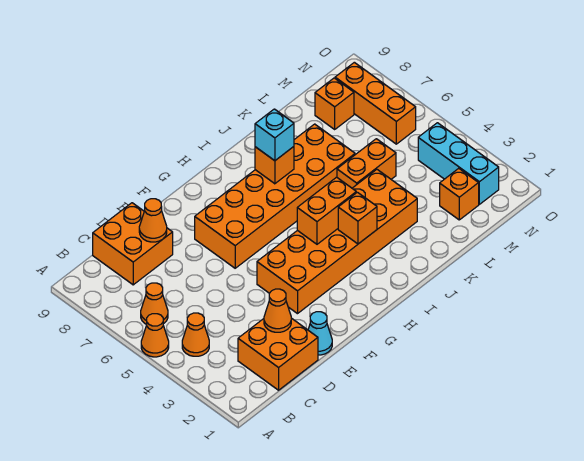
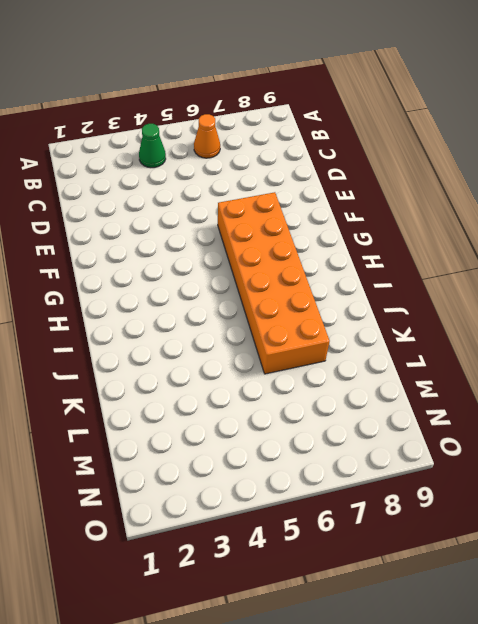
green cone B4 level 1 -> orange cone B4 level 1
none -> orange cone A5 level 1
none -> orange brick C1:D2 level 1
none -> orange brick C8:D9 level 1

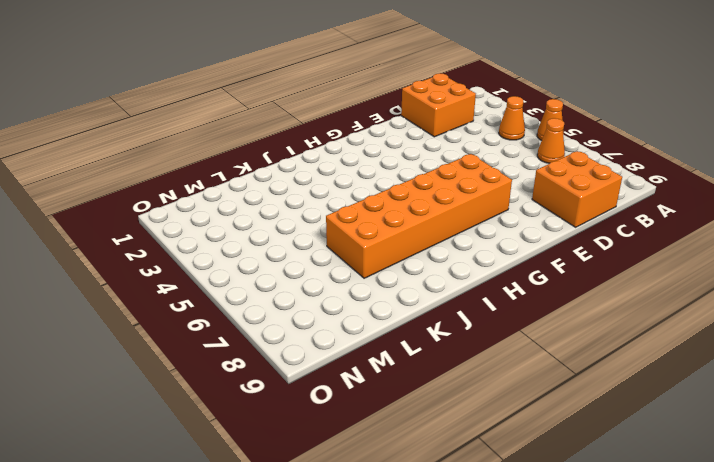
none -> cyan cone E1 level 1
none -> orange brick F3:K4 level 1
none -> orange brick K5:L5 level 1

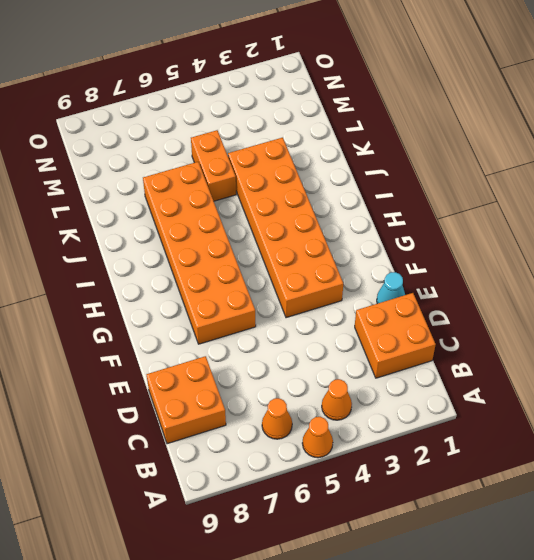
none -> orange brick M2 level 1
none -> orange brick M8 level 1
none -> cyan brick N2:N4 level 1

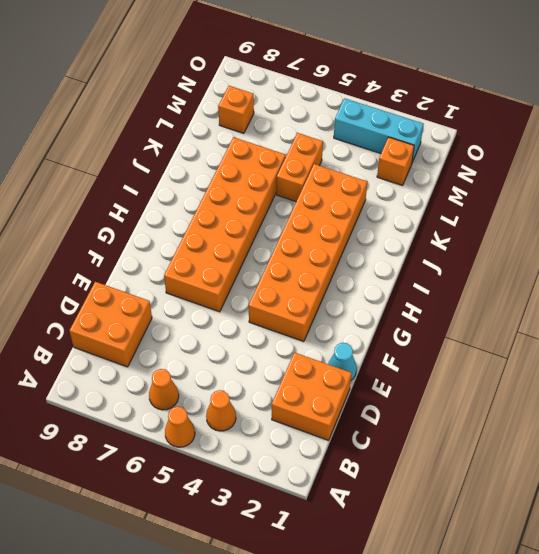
none -> orange brick N6:N8 level 1
none -> orange cone D2 level 2
none -> orange cone D8 level 2

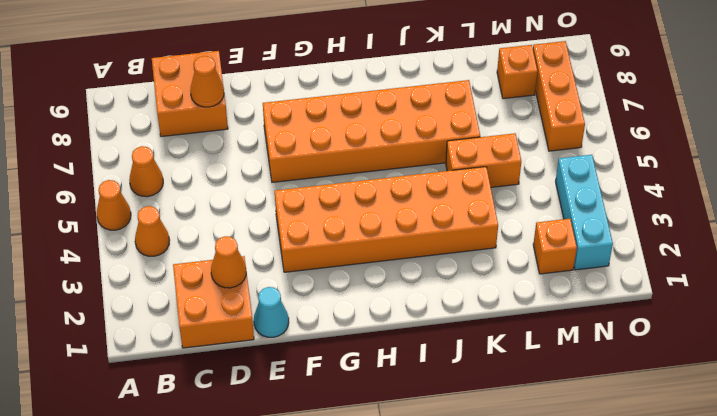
none -> orange brick H4:I4 level 2
none -> orange brick I3 level 2
none -> orange brick I7 level 2

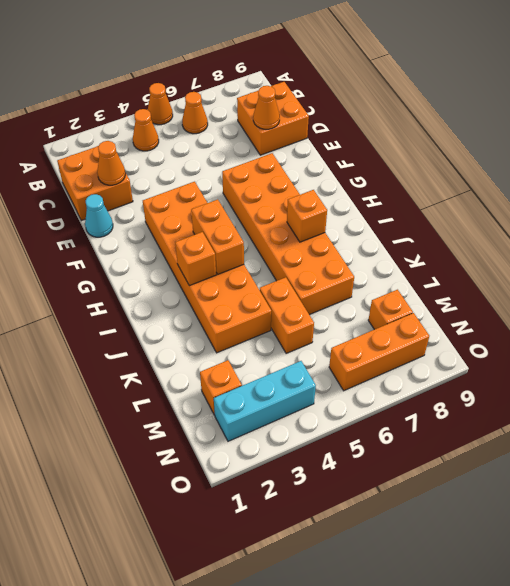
none -> cyan brick I7 level 3

